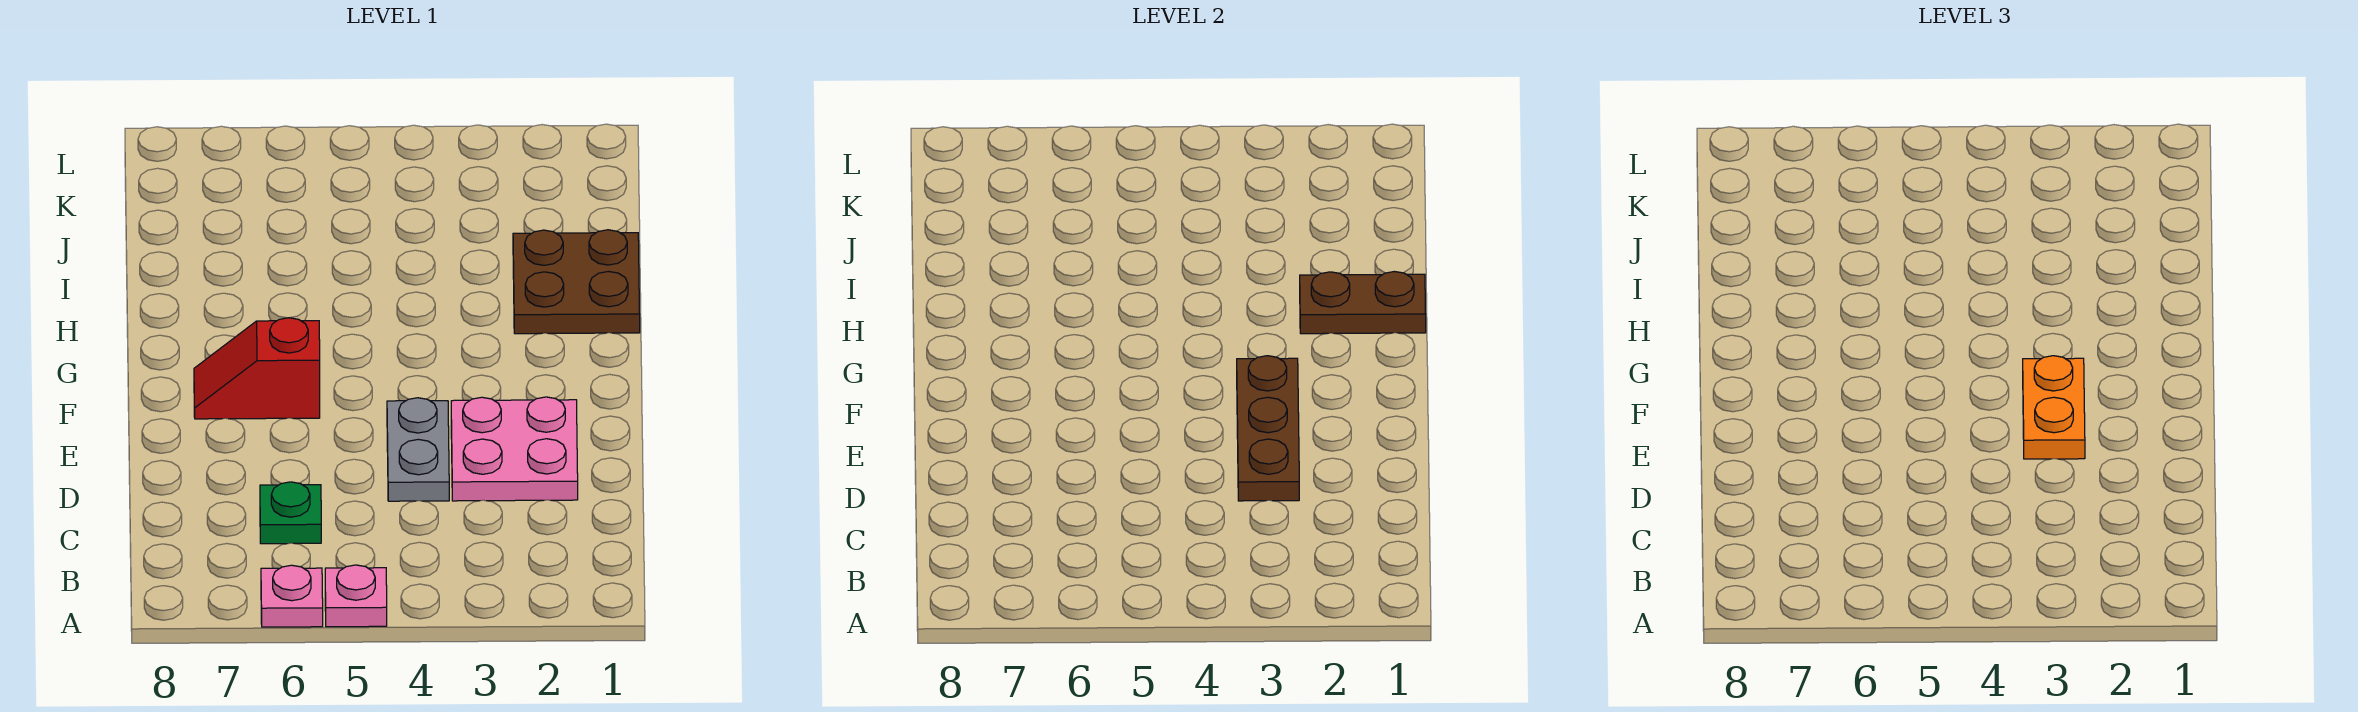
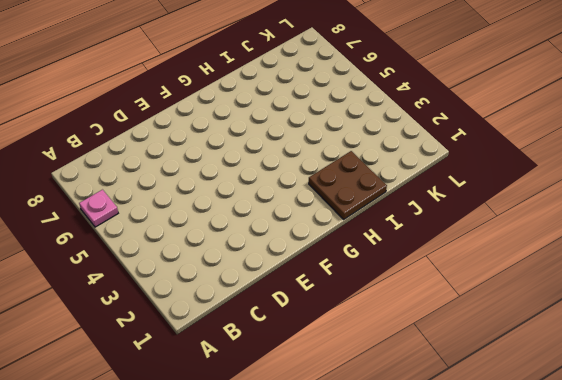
none -> pink plate A5 level 1
none -> green plate C6 level 1

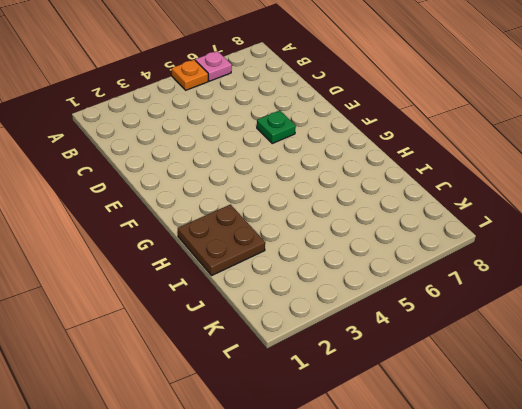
orange plate A5 level 1 -> pink plate A5 level 1
green plate E6 level 1 -> green plate C6 level 1
none -> pink plate D2:E3 level 1
none -> grey plate D4:E4 level 1

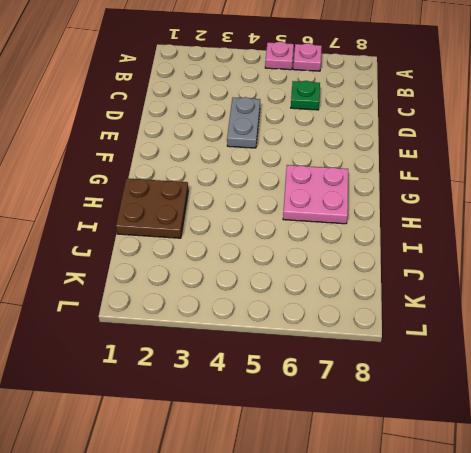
pink plate G6:H7 level 1 -> pink plate D2:E3 level 1
none -> red slope F6:F7 level 1 top 6
none -> brown plate D3:F3 level 2

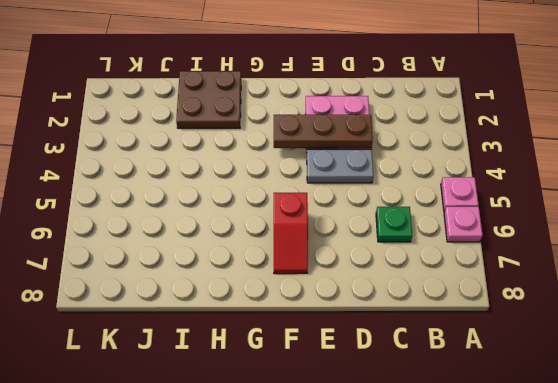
none -> brown plate H1:H2 level 2
none -> orange plate E3:F3 level 3

